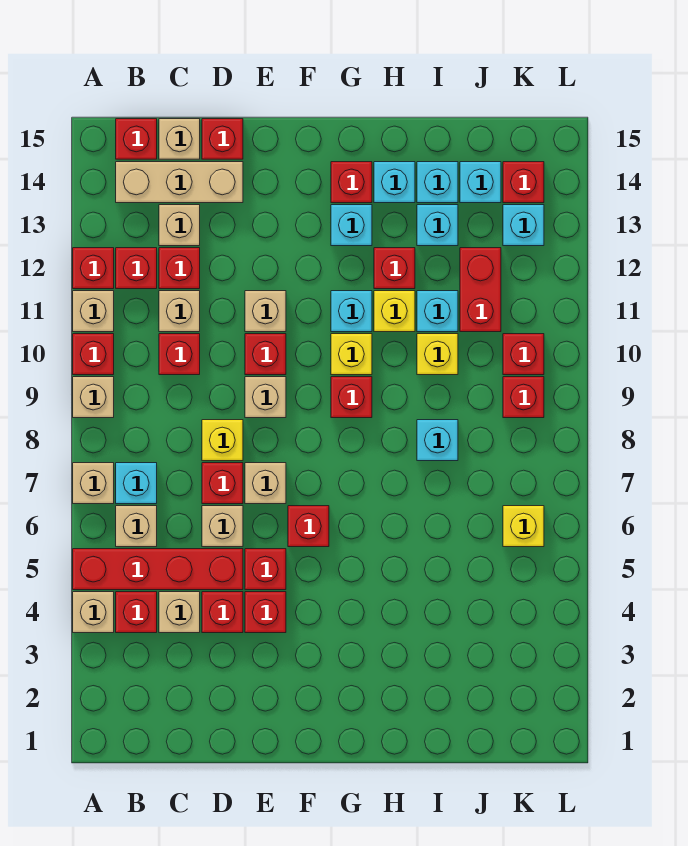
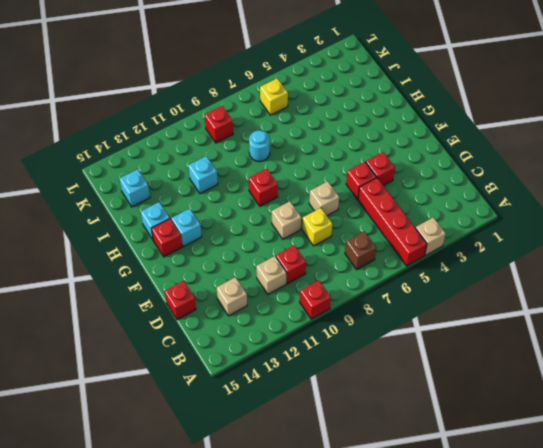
brown brick B7 level 1 -> cyan brick B7 level 1
cyan round brick I8 level 1 -> cyan brick I8 level 1
none -> tan brick A7 level 1
none -> tan brick A9 level 1
none -> tan brick A11 level 1
none -> red brick A12 level 1

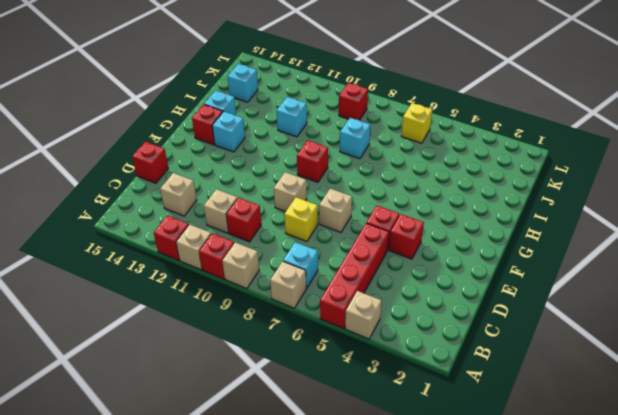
none -> red brick B4 level 1
none -> tan brick B6 level 1
none -> red brick B12 level 1
none -> tan brick B14:D14 level 1

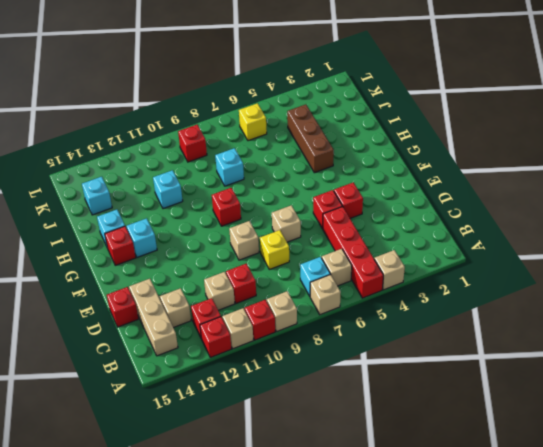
brown brick H4:J4 level 1 -> none
none -> red brick B4 level 1
none -> red brick B15 level 1
none -> tan brick C4 level 1
none -> red brick C12 level 1

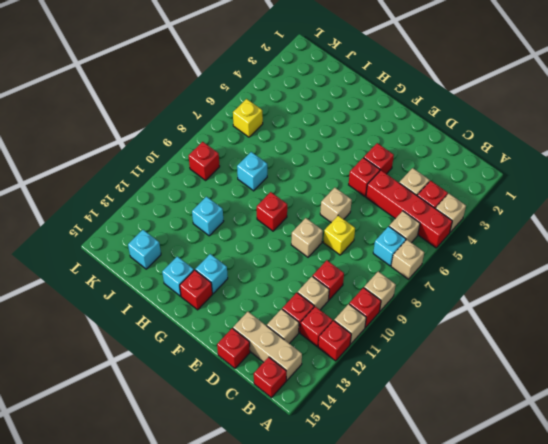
none -> tan brick C15 level 1
none -> red brick D4 level 1
none -> tan brick D6 level 1
none -> red brick D7 level 1

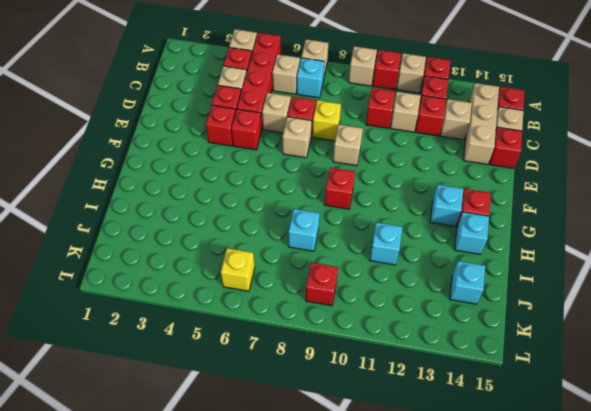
none -> red brick E10 level 1
none -> tan brick E11 level 1
none -> red brick F6 level 1
none -> yellow brick G10 level 1

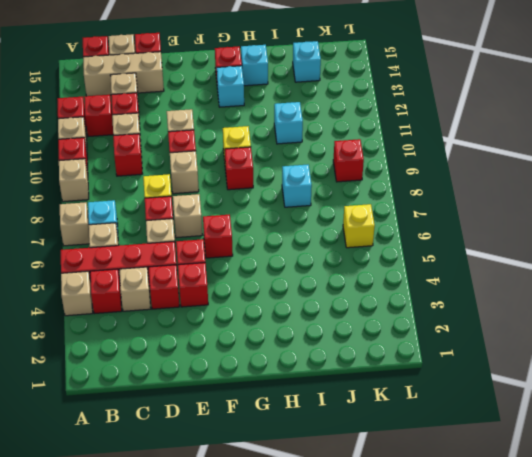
none -> cyan brick G11 level 1
none -> yellow brick H11 level 1
none -> red brick H12 level 1
none -> yellow brick I10 level 1

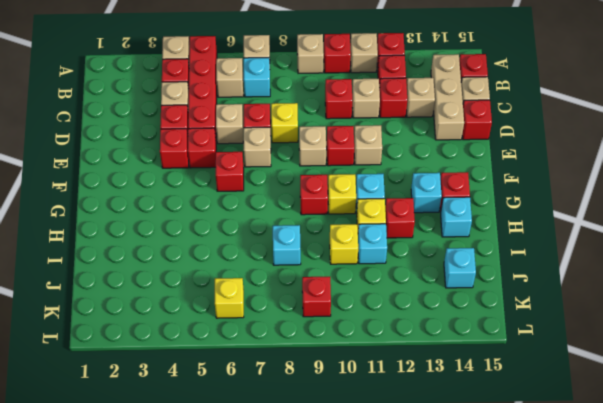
none -> cyan brick I13 level 1
none -> cyan brick I14 level 1
none -> red brick J11:J12 level 1
none -> red brick K10 level 1

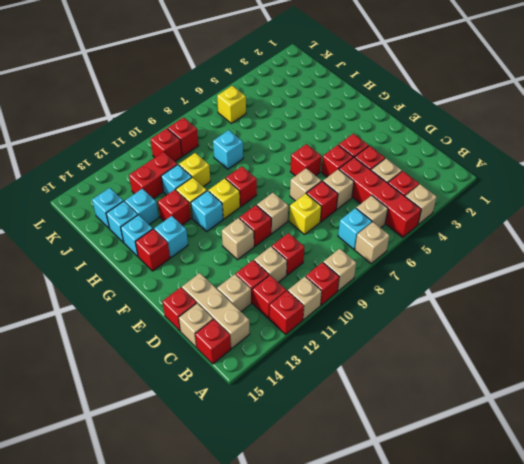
none -> cyan brick K13 level 1
none -> red brick K14 level 1

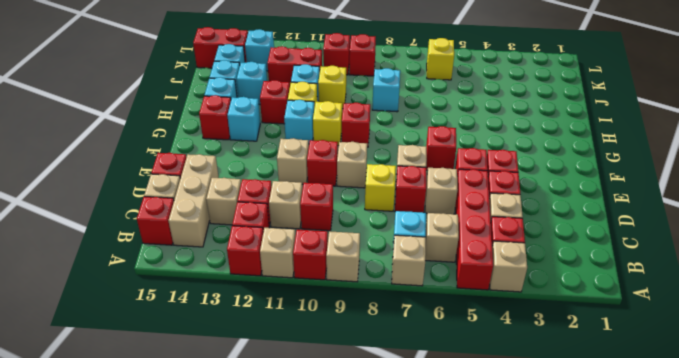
red brick K14:K15 level 1 -> red brick K14 level 1

